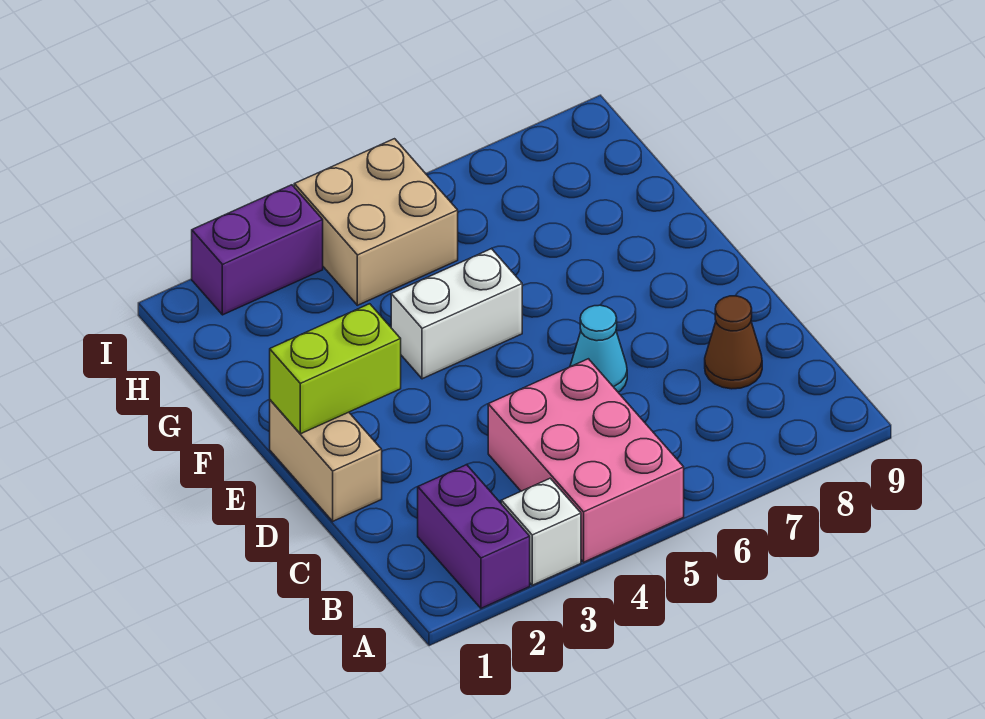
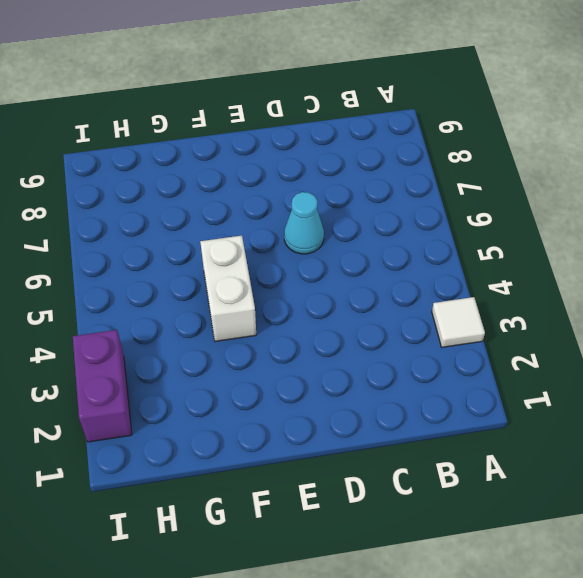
white tile A3 level 1 -> white brick A3 level 1
none -> purple brick A2:B2 level 1
none -> pink brick A4:C5 level 1

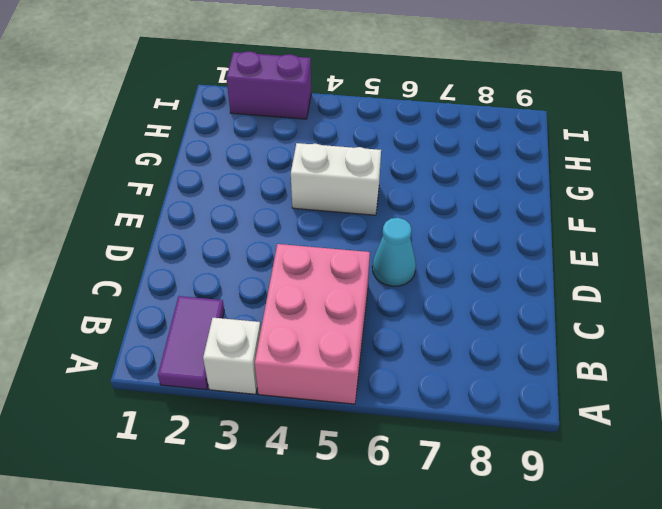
purple tile A2:B2 level 1 -> purple brick A2:B2 level 1
none -> brown cone C8 level 1
none -> tan brick D1:E1 level 1

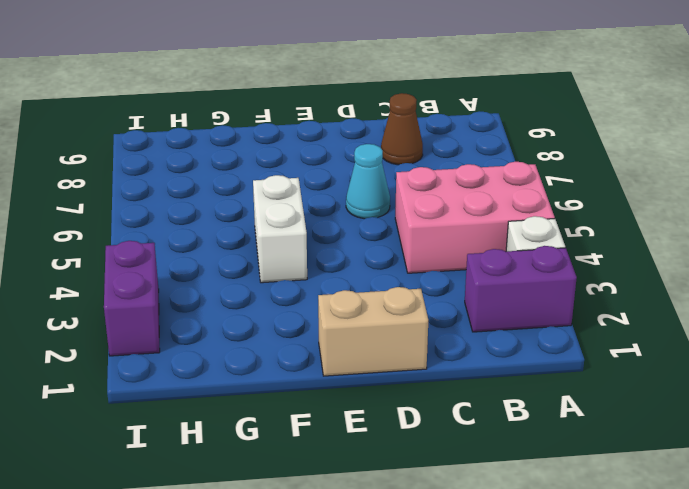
none -> tan brick H4:I5 level 1
none -> lime brick E1:E2 level 2

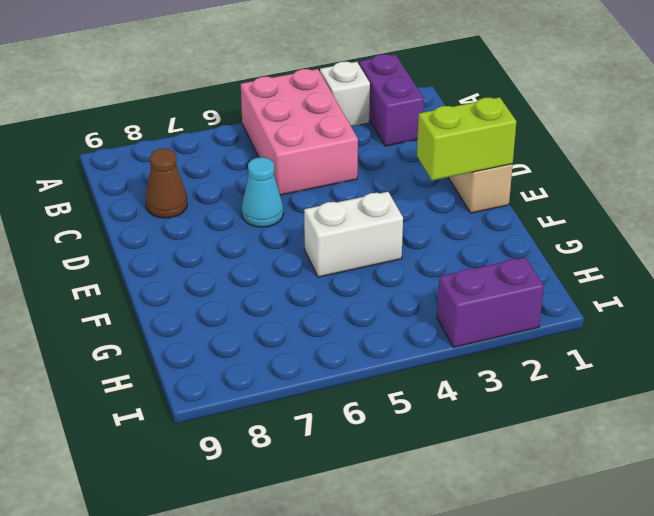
none -> tan brick H4:I5 level 1

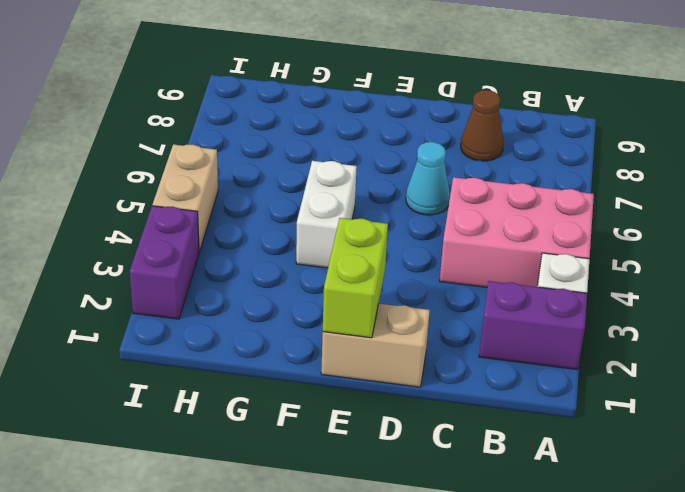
tan brick I4:I5 level 1 -> tan brick H4:I5 level 1

